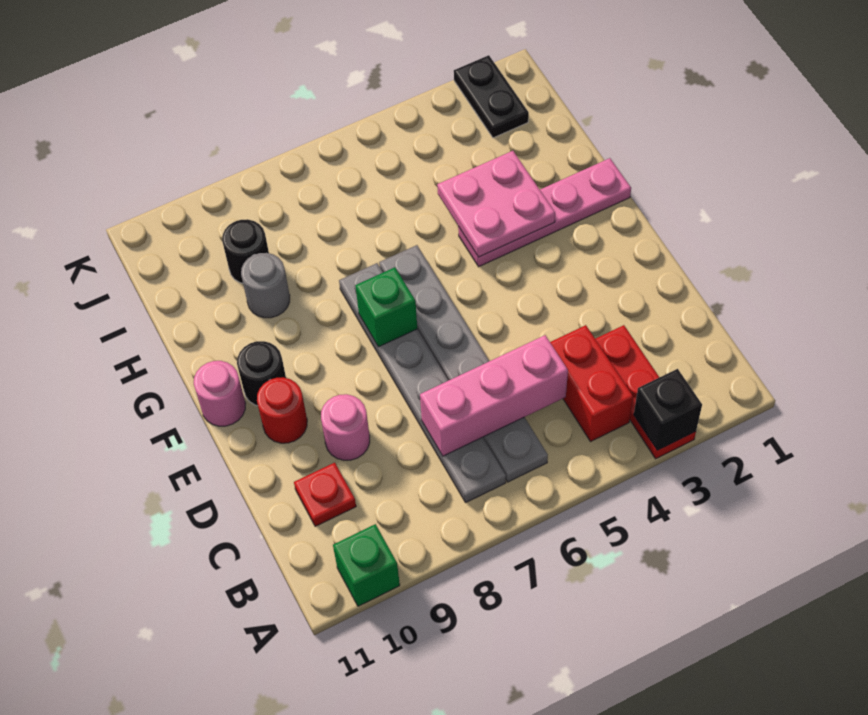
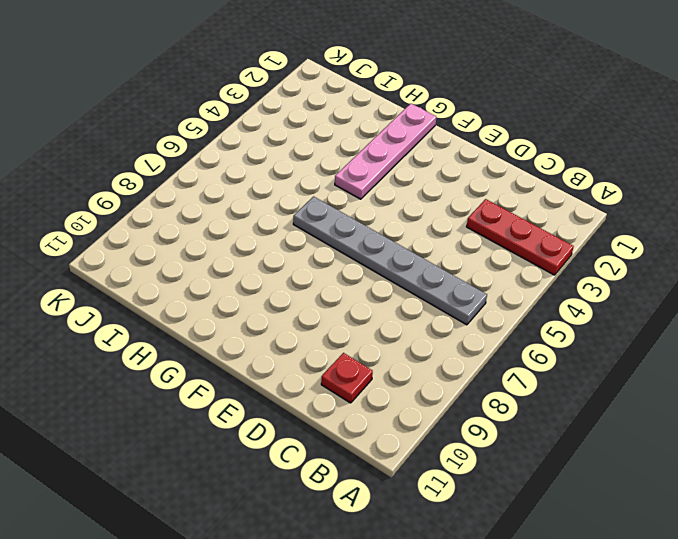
none -> green brick A10 level 1
none -> red brick B4:C4 level 1
none -> grey plate B7:G7 level 1

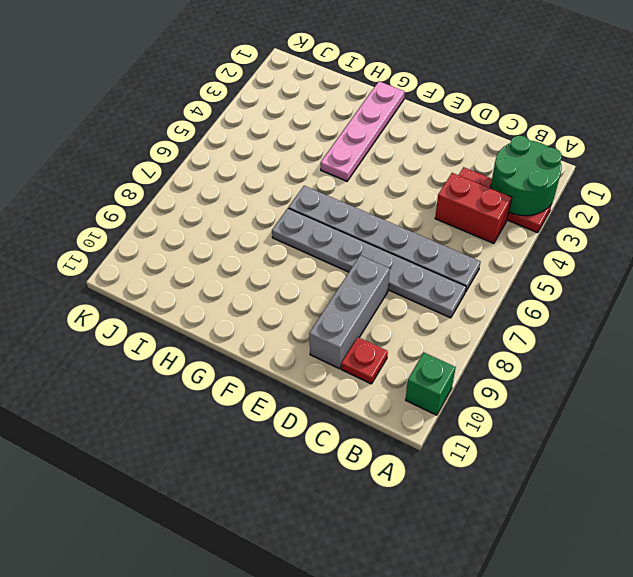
green round brick A2:B3 level 2 -> black brick A3 level 2
grey brick D8:D10 level 1 -> pink round brick D9 level 1
none -> red round brick E10 level 1
none -> black round brick F10 level 1
none -> pink round brick F11 level 1

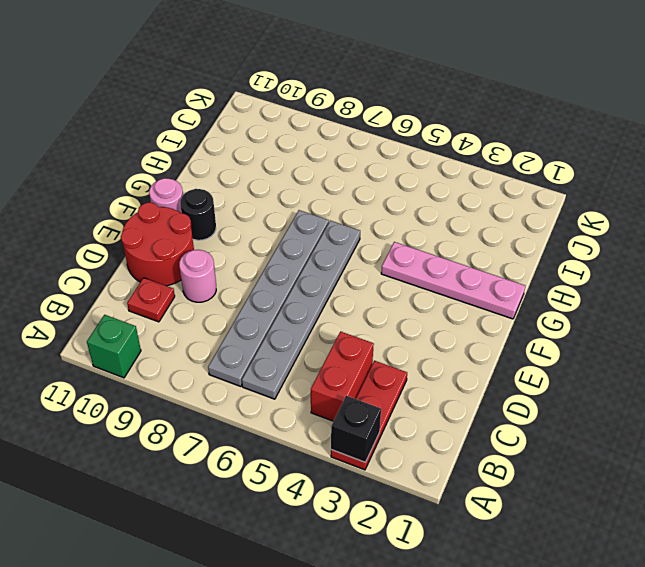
red round brick D10:E11 level 1 -> red round brick E10 level 1
none -> grey round brick H9 level 1
none -> black round brick I9 level 1
none -> black plate J2:K2 level 1

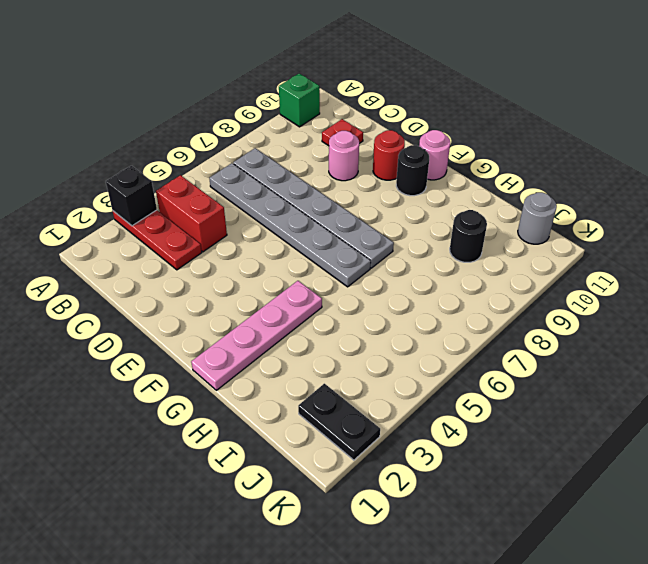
grey round brick J11 level 1 -> grey round brick H9 level 1
none -> pink brick C5:C7 level 2
none -> green brick F7 level 2
none -> pink plate G3:H4 level 2

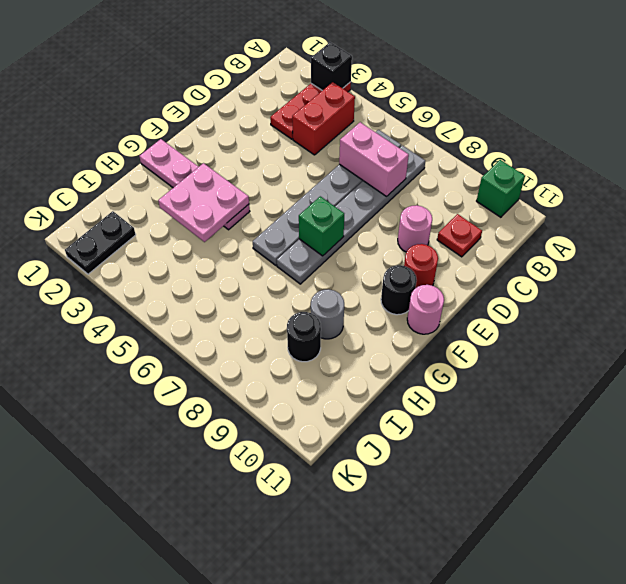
pink brick C6:C7 level 2 -> pink brick C5:C7 level 2

